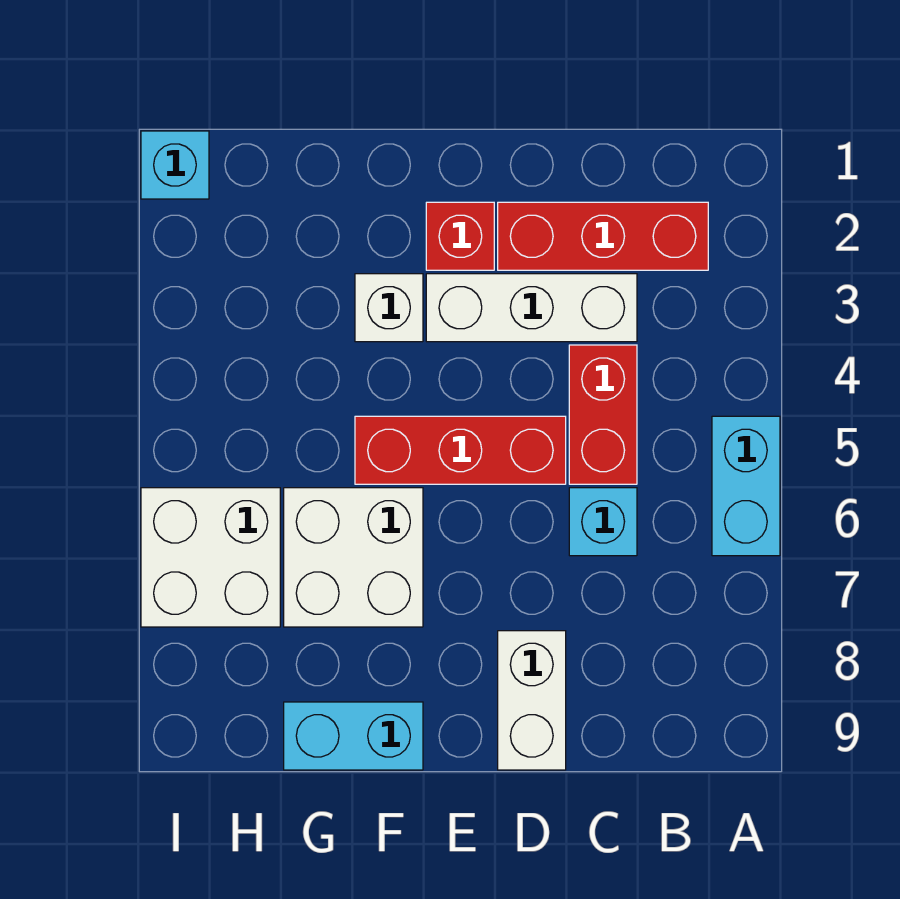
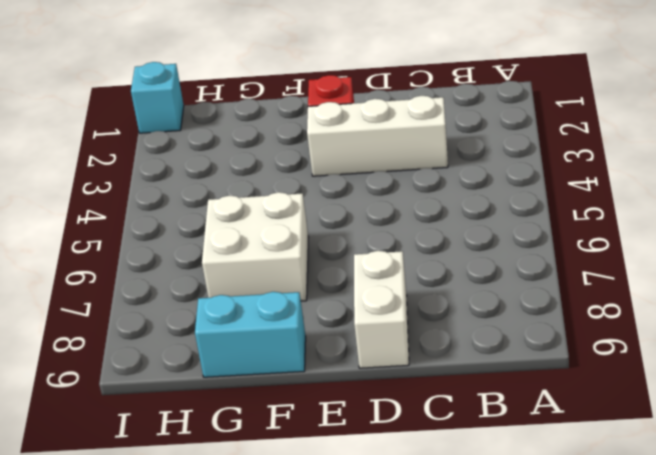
none -> cyan brick A5:A6 level 1
none -> red brick B2:D2 level 1
none -> red brick C4:C5 level 1

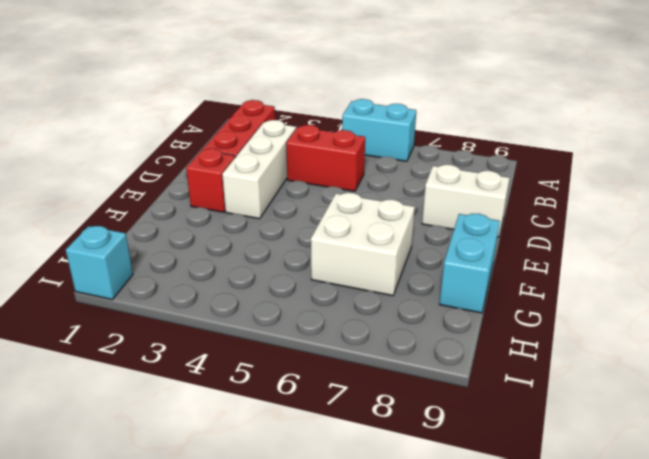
none -> cyan brick C6 level 1
none -> red brick D5:F5 level 1
none -> white brick F3 level 1

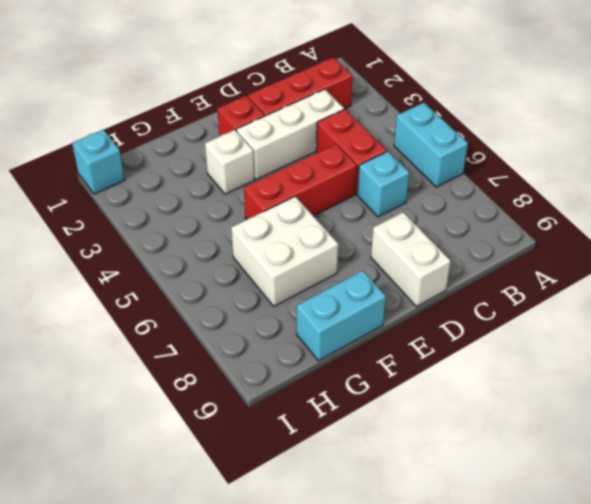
none -> white brick H6:I7 level 1

